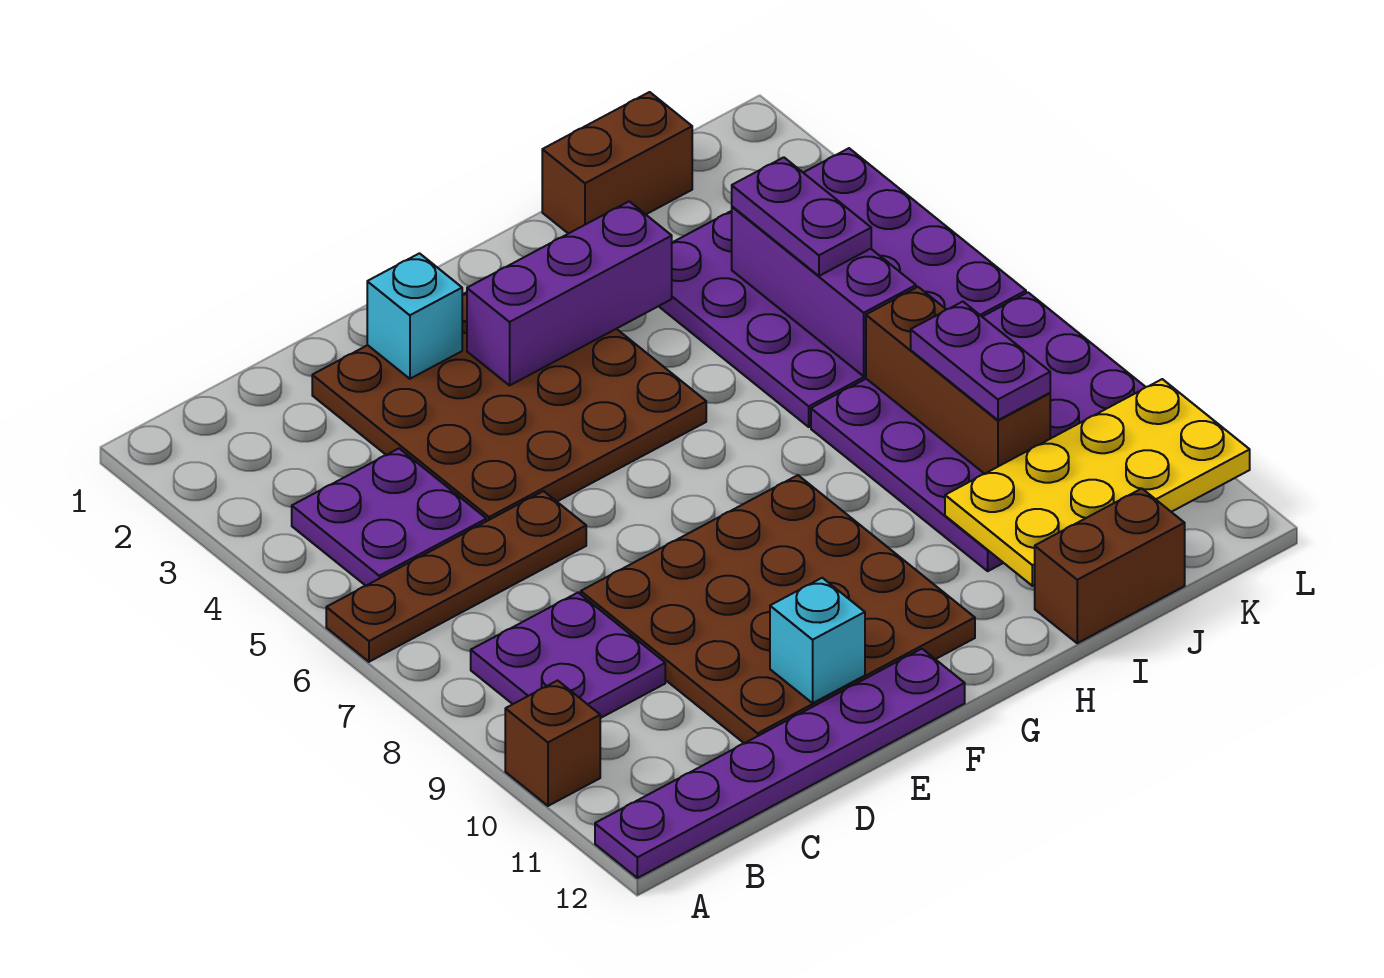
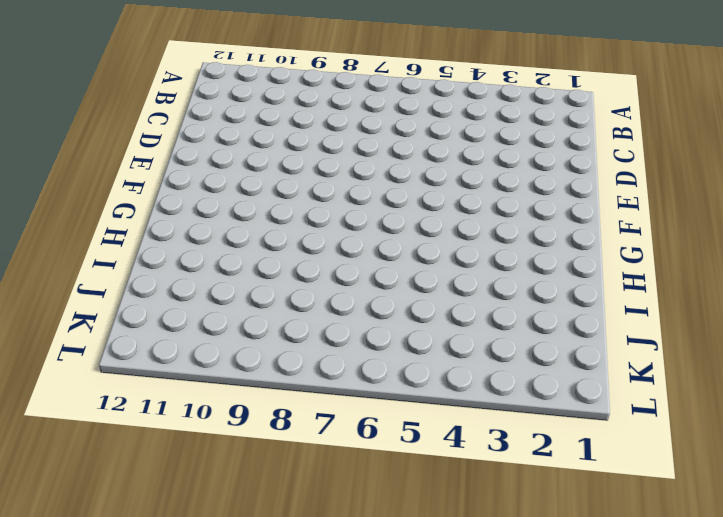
none -> brown plate A6:D6 level 1
none -> brown brick A10 level 1
none -> purple plate A12:F12 level 1

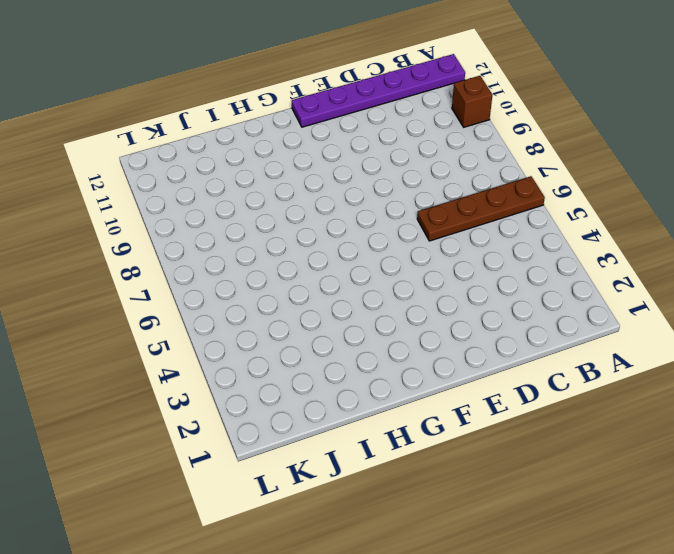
none -> purple plate B4:C5 level 1
none -> purple plate B8:C9 level 1
none -> brown plate D2:G5 level 1

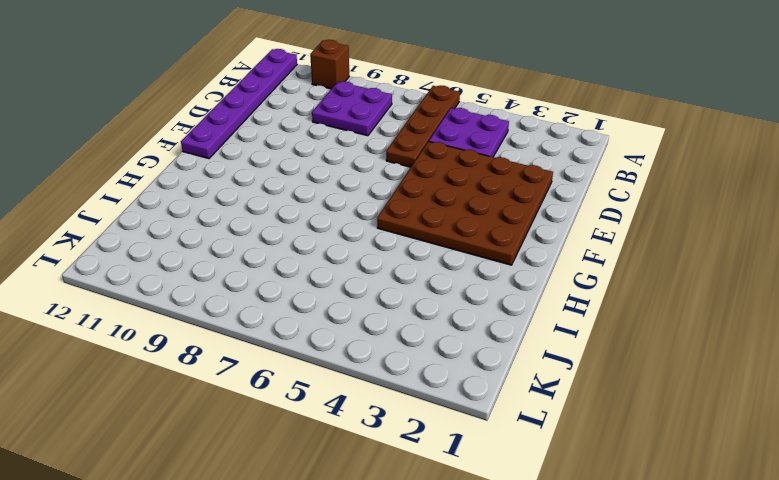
none -> brown plate D8:G11 level 1
none -> brown brick I1:J1 level 1
none -> purple plate I3:L6 level 1

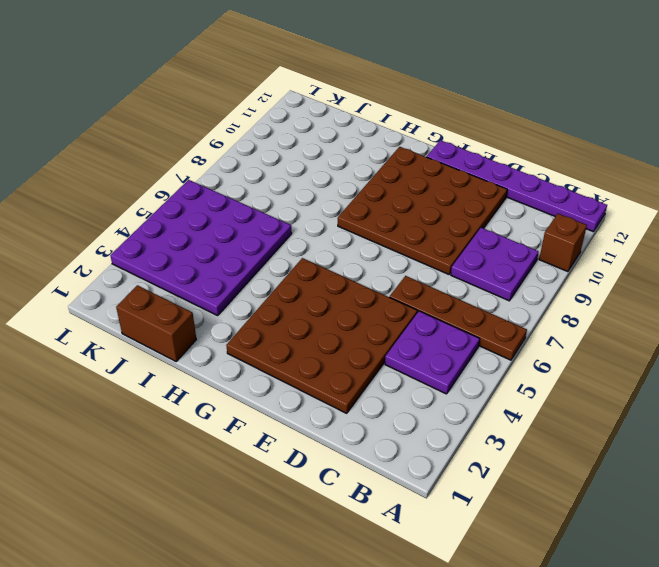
none -> purple plate I7:L10 level 1
none -> brown brick I12:J12 level 1
none -> cyan brick E2 level 2

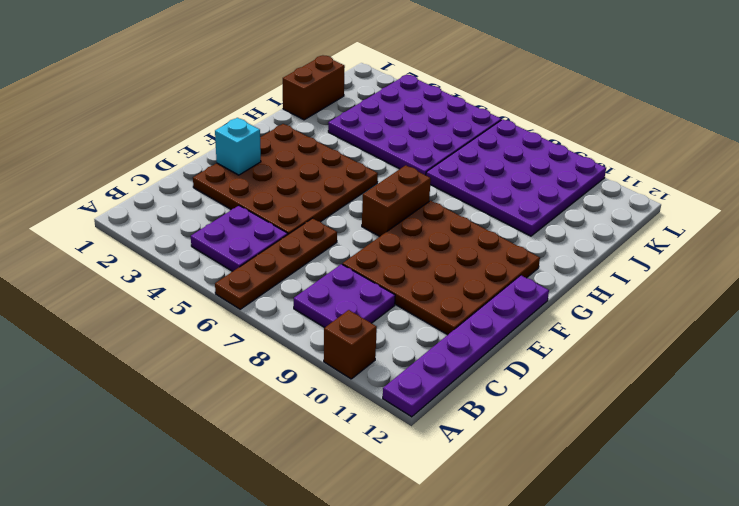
brown brick F7:G7 level 1 -> brown brick I12:J12 level 1
none -> cyan brick E11 level 2
none -> purple brick F3:H3 level 2
none -> yellow plate I10:L11 level 2

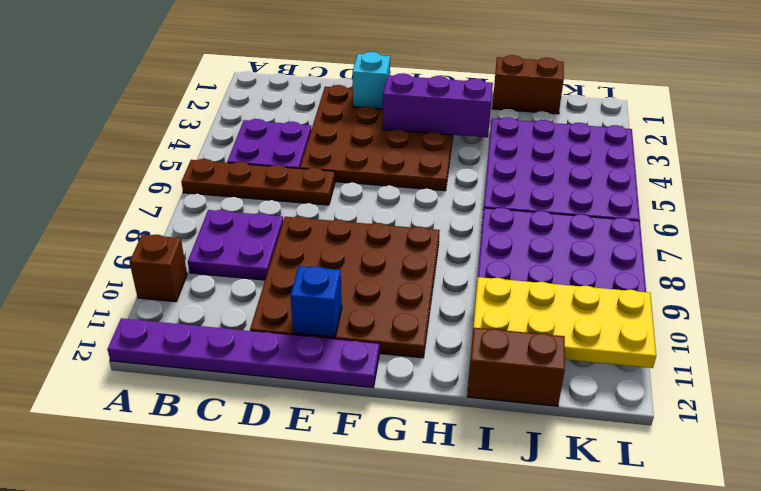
blue brick E11 level 2 -> cyan brick E11 level 2
none -> purple brick J4:J6 level 2
none -> brown brick J7:J9 level 2
none -> purple plate J4:J5 level 3

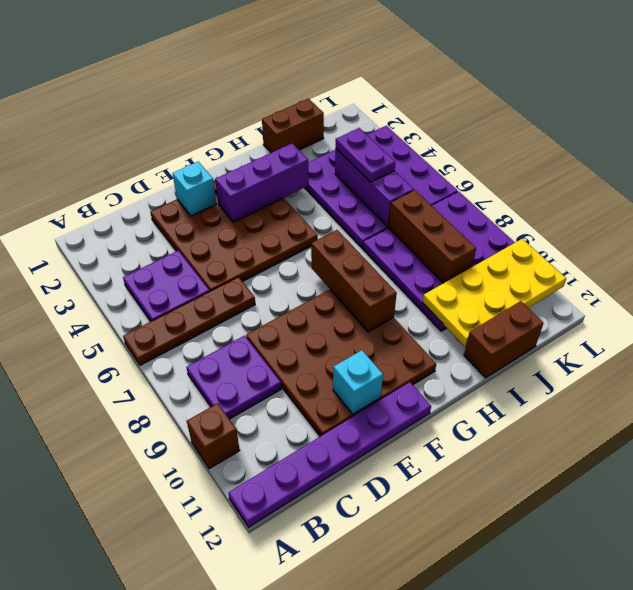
brown brick G7:G9 level 2 -> none
none -> purple plate J8:J9 level 3

